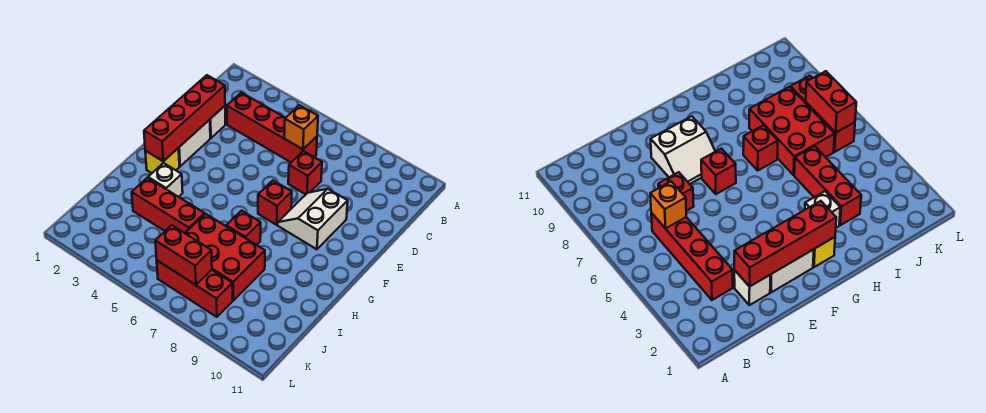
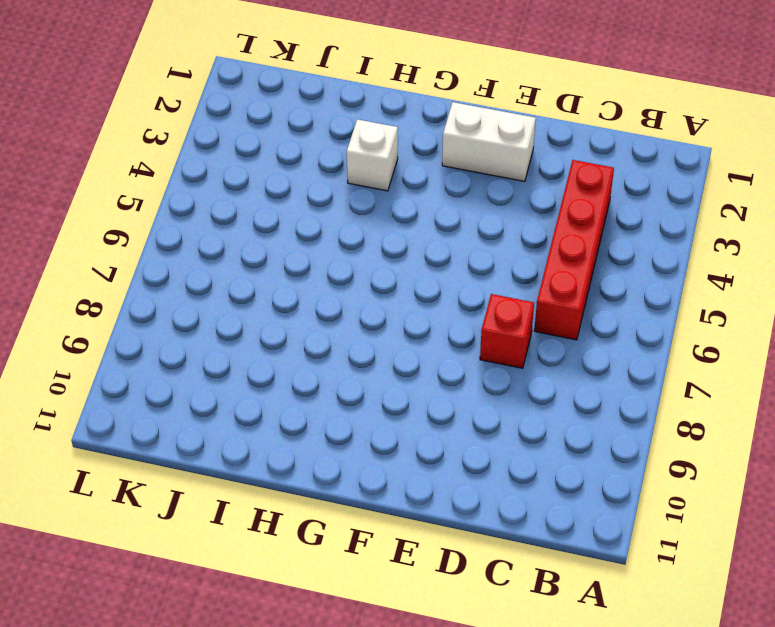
none -> white brick D2 level 1
none -> white slope E8:F9 level 1 top 9
none -> red brick F7 level 1

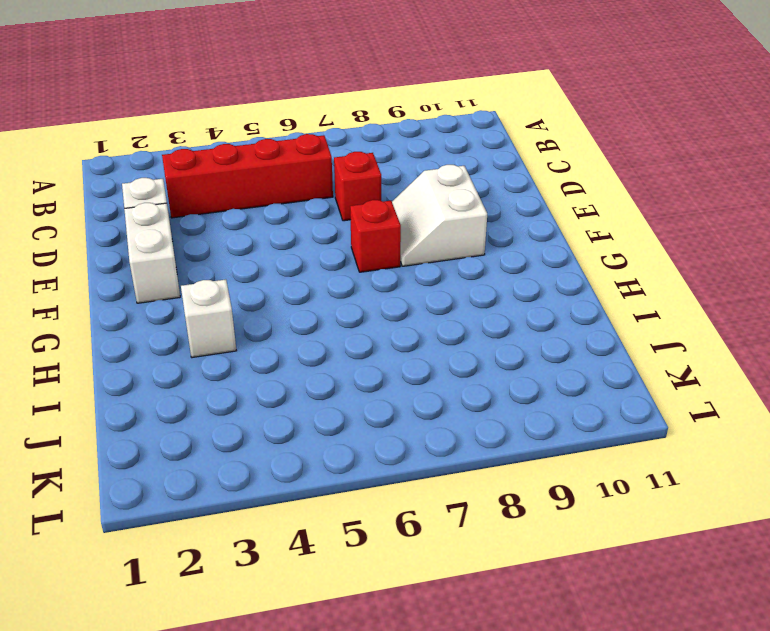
none -> yellow brick G2 level 1
none -> red brick H7 level 1
none -> red brick I3:I5 level 1

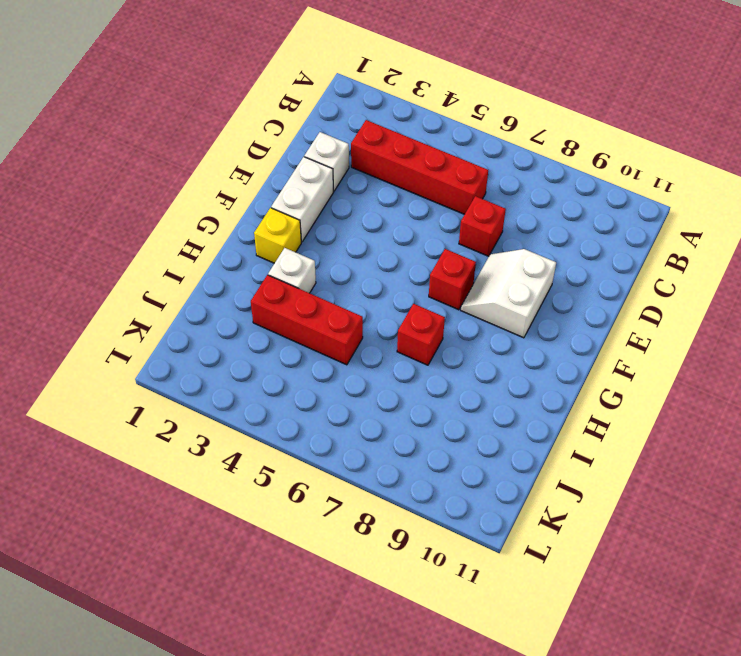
none -> red brick I6:J8 level 1
none -> red brick K6:K8 level 1
none -> orange brick C6 level 2

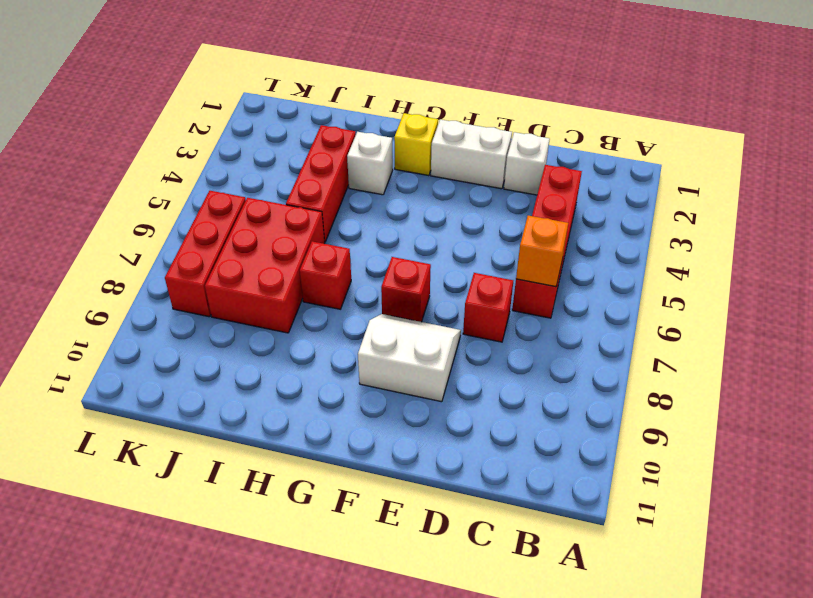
none -> red brick D2:G2 level 2
none -> red brick K6:K7 level 2

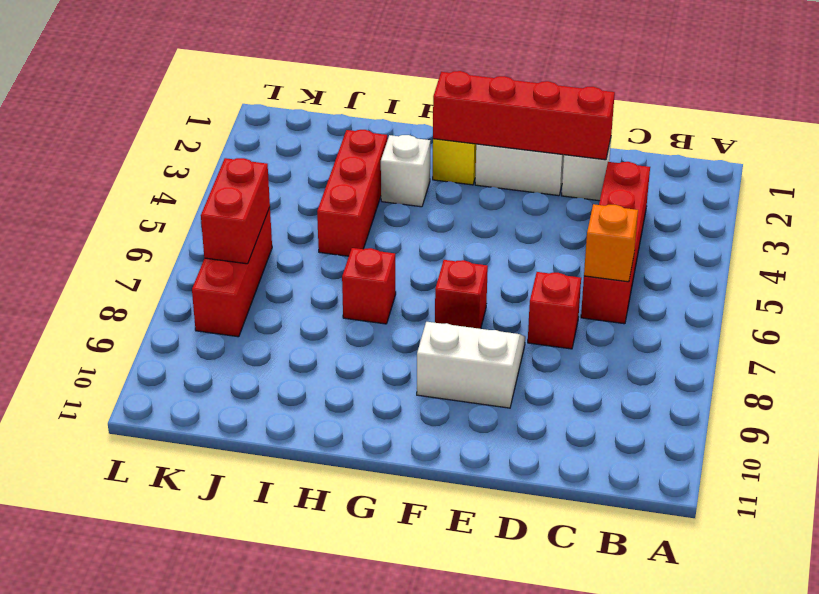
none -> red brick I6:J8 level 1

